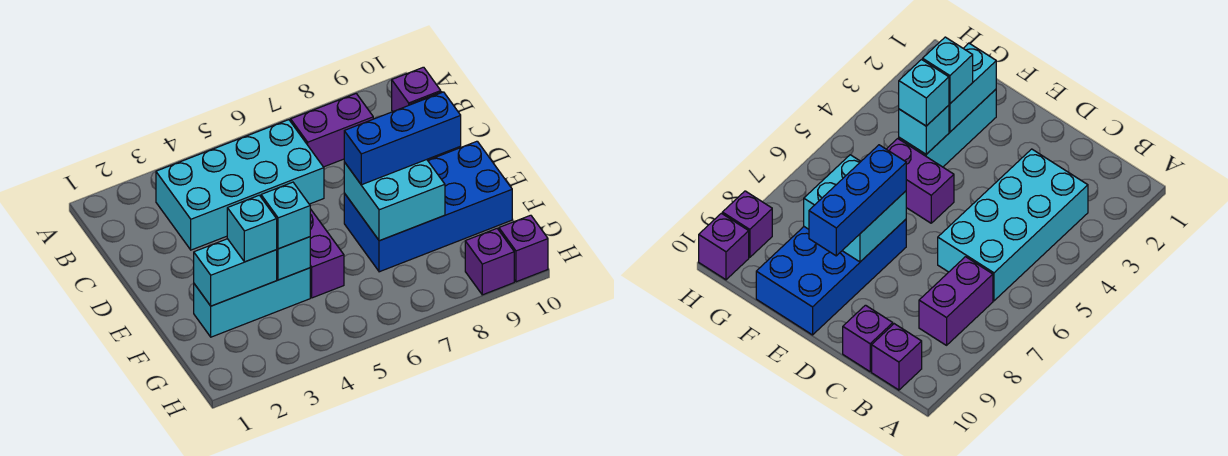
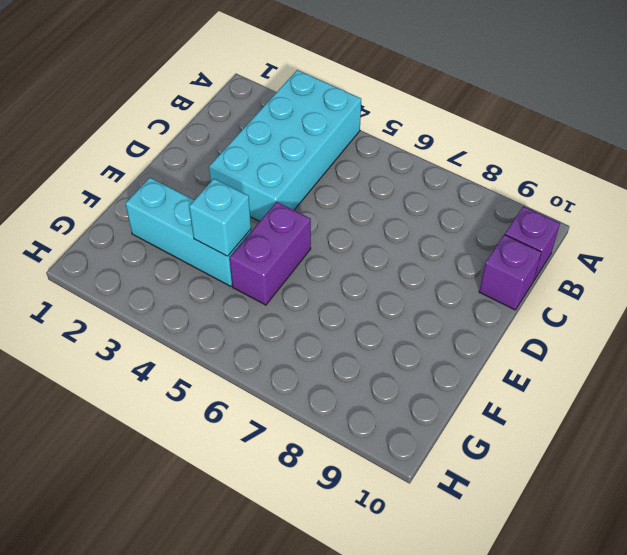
cyan brick A3:D4 level 1 -> cyan brick B3:C6 level 1
none -> purple brick B7:B8 level 1
none -> blue brick E7:F10 level 1
none -> purple brick H9 level 1

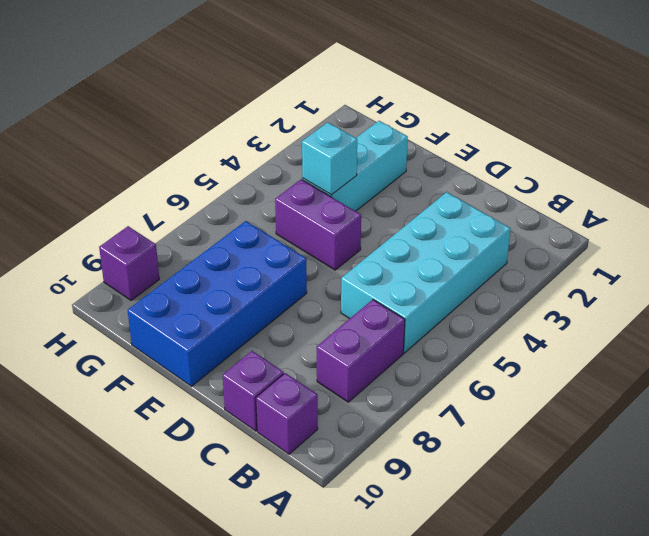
none -> purple brick H10 level 1
none -> cyan brick E7:F8 level 2
none -> cyan brick F2:F3 level 2

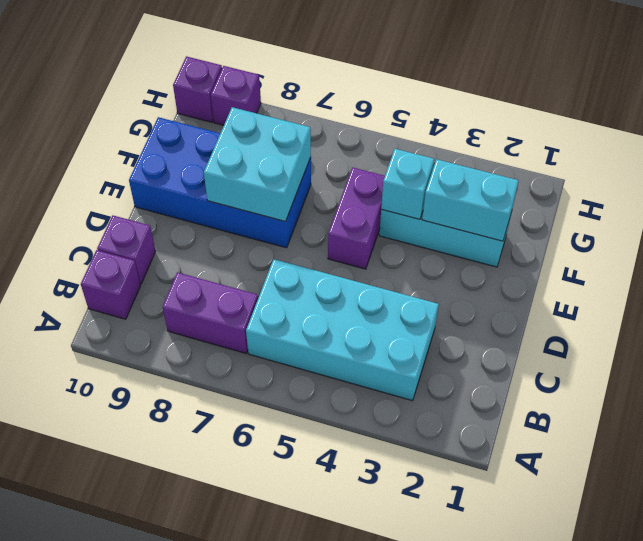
none -> blue brick E7:E9 level 3
none -> cyan brick F3 level 3
none -> cyan brick F4 level 3

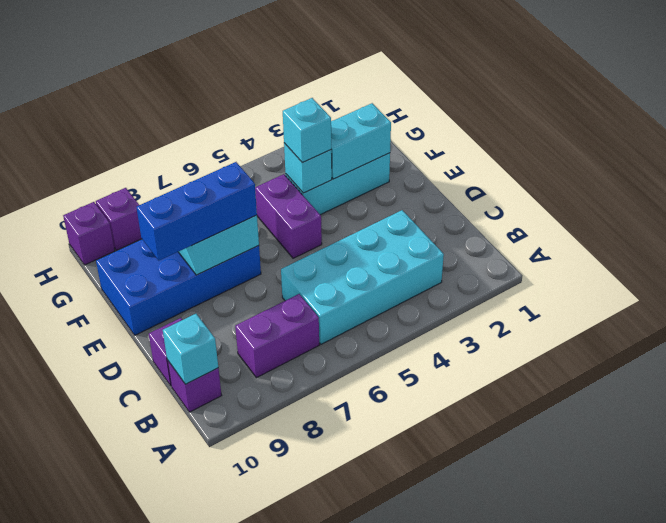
cyan brick B10 level 2 -> cyan brick F3 level 3

